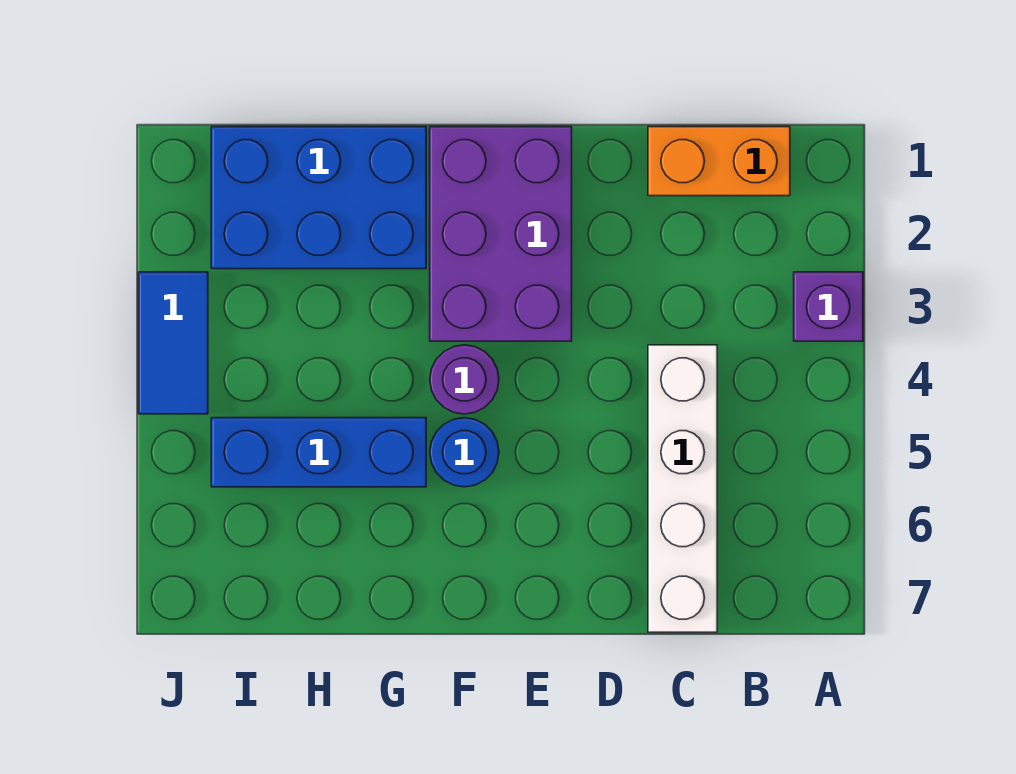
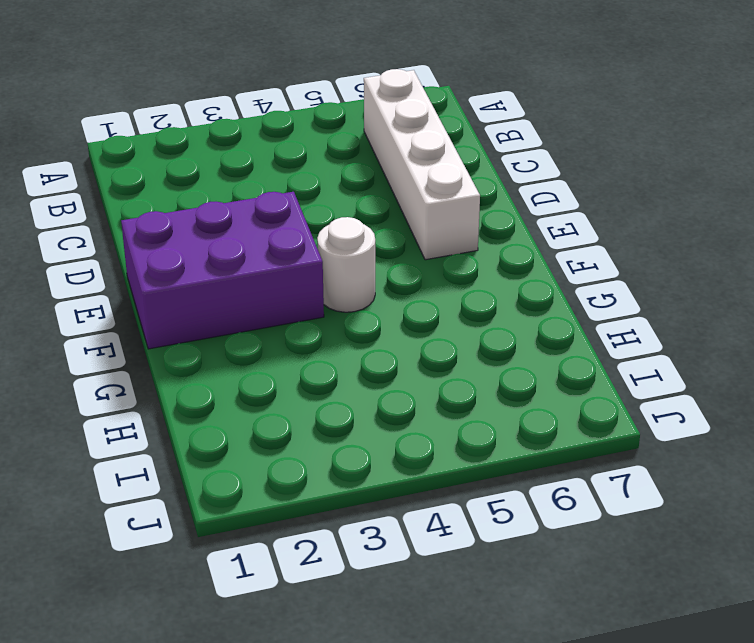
white brick B6:E6 level 1 -> white brick C4:C7 level 1
white round brick F4 level 1 -> purple round brick F4 level 1
none -> purple brick A3 level 1
none -> orange brick B1:C1 level 1

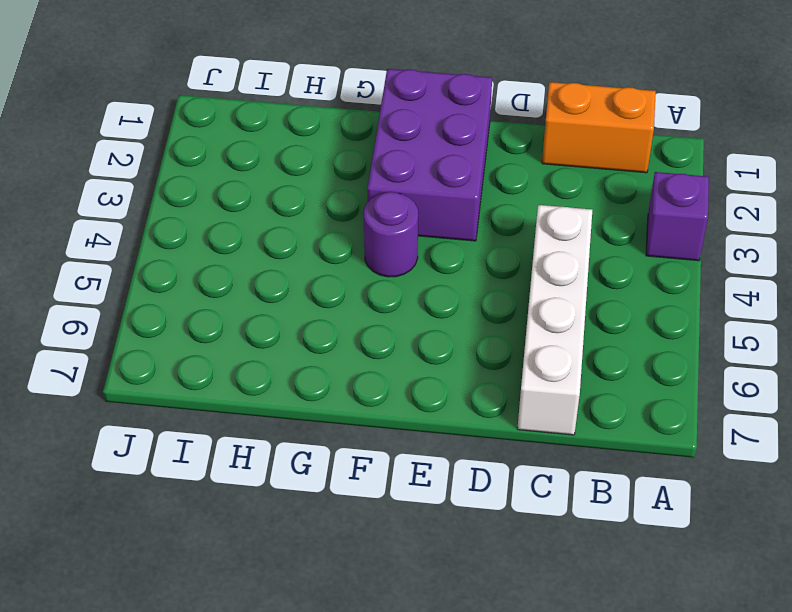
none -> blue round brick F5 level 1
none -> blue brick G1:I2 level 1

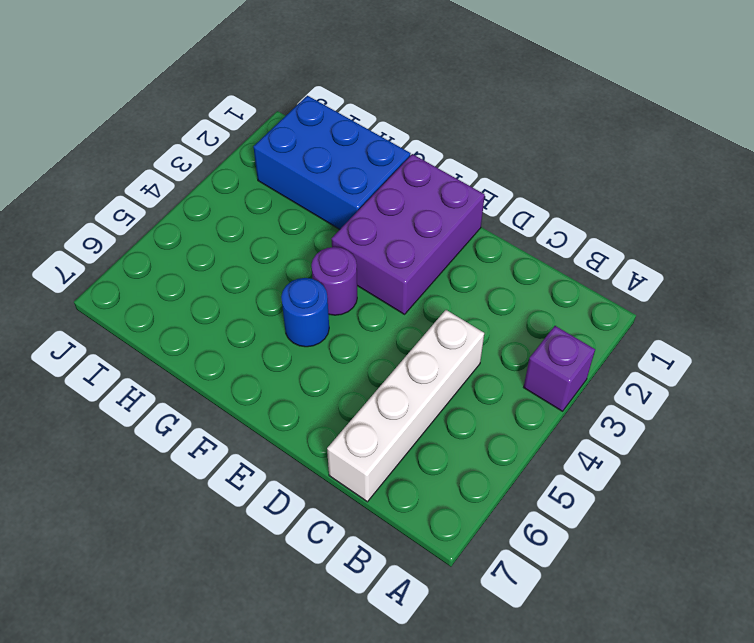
none -> orange brick B1:C1 level 1
none -> blue brick G5:I5 level 1

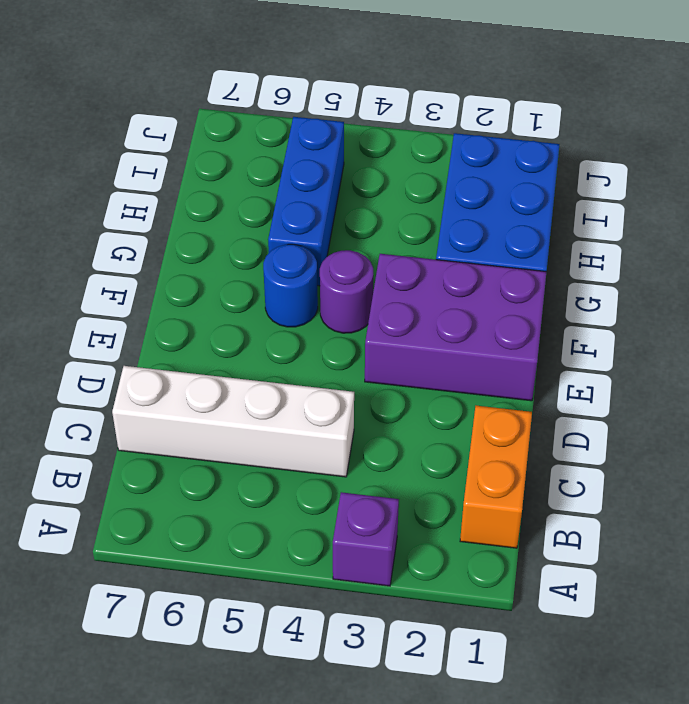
none -> blue tile J3:J4 level 1

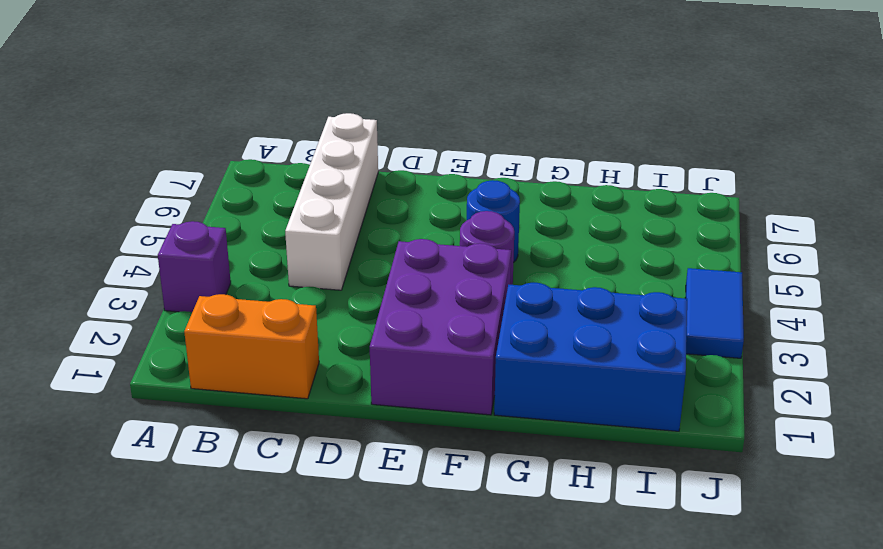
none -> blue brick G5:I5 level 1

